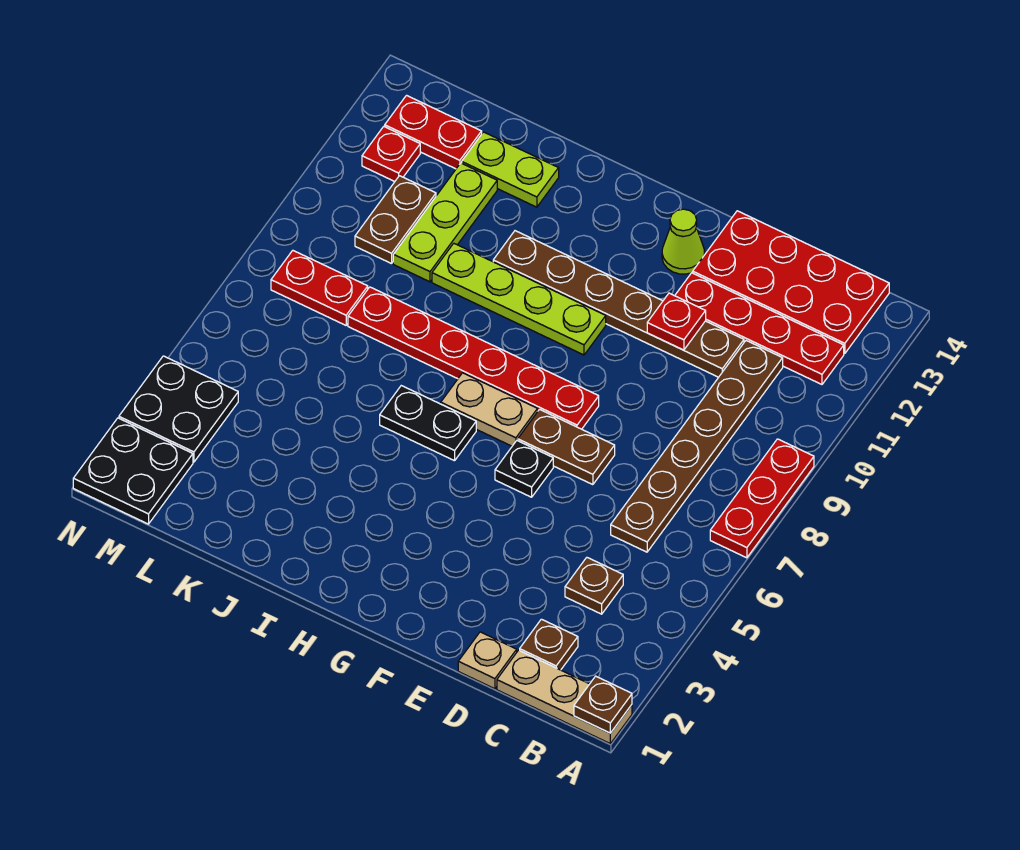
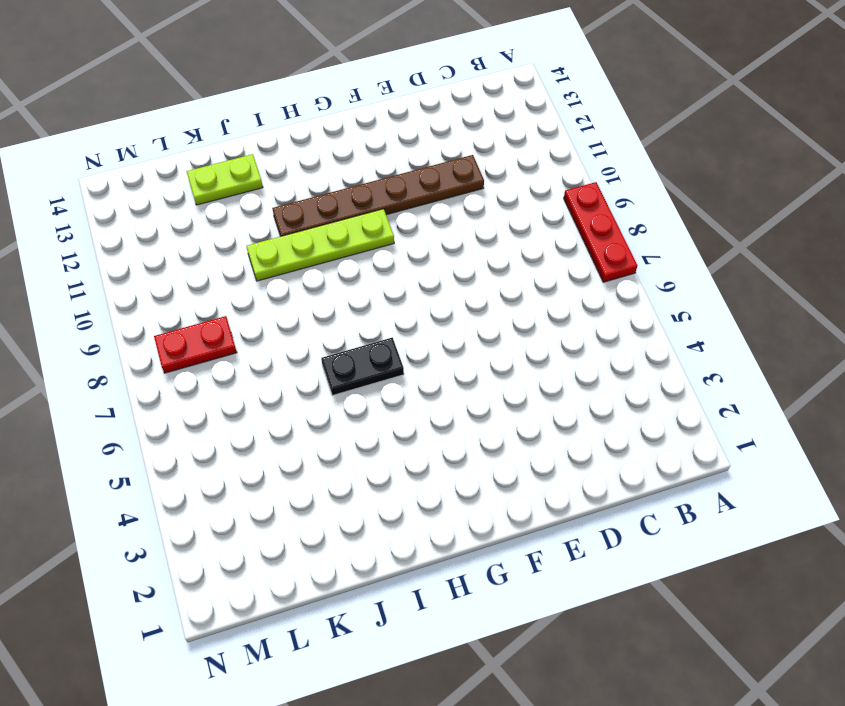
none -> tan plate A1:C1 level 1
none -> red plate B12:E12 level 1
none -> red plate B13:E14 level 1

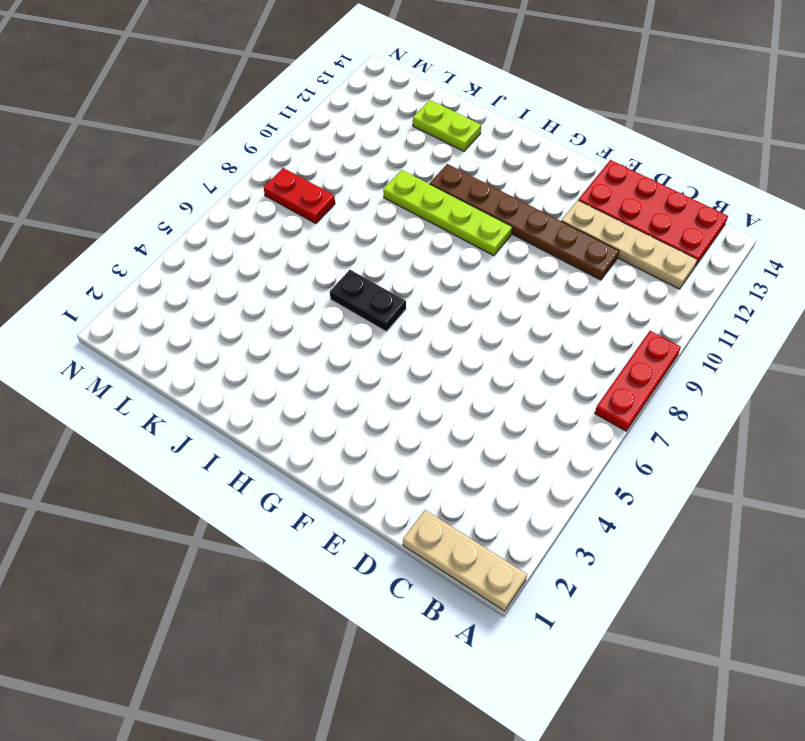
tan plate B12:E12 level 1 -> red plate B12:E12 level 1
none -> brown plate C2 level 1
none -> brown plate C4 level 1
none -> brown plate C6:C11 level 1

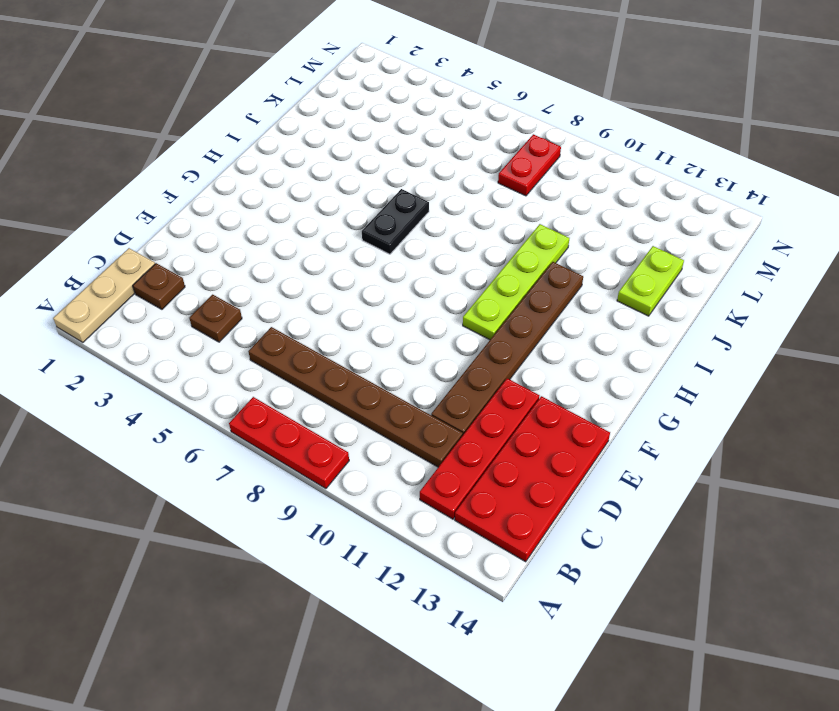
none -> tan plate D1 level 1
none -> brown plate E7:F7 level 1
none -> black plate F6 level 1

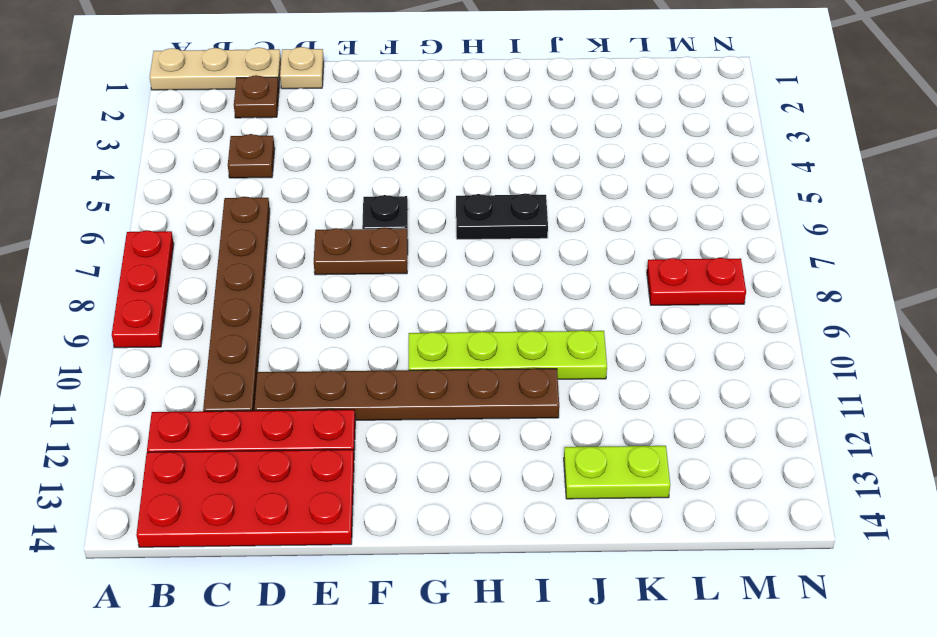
none -> red plate F8:K8 level 1
none -> lime cone F13 level 1
none -> tan plate G7:H7 level 1

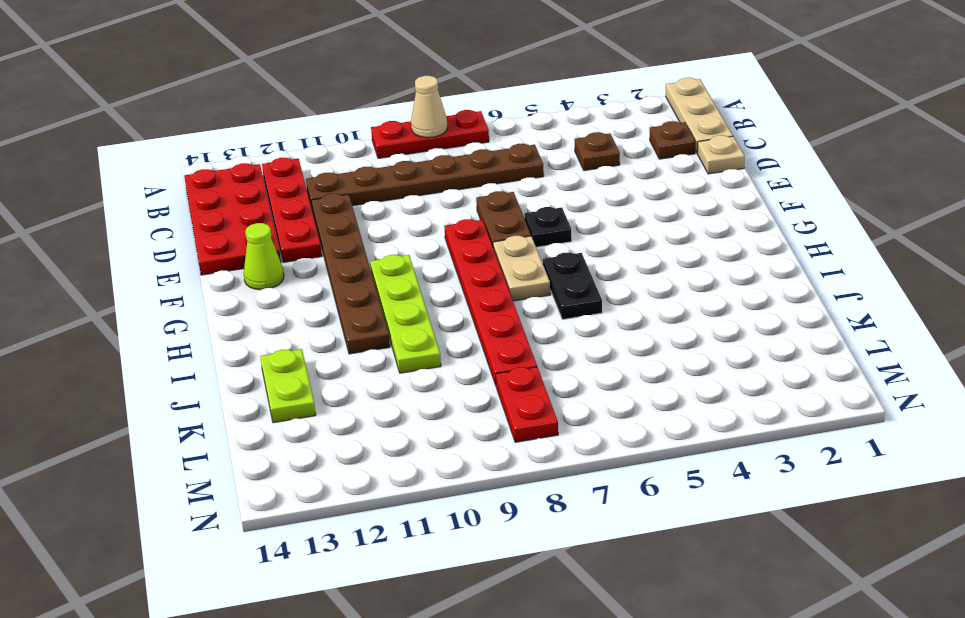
tan cone A8 level 2 -> none
none -> lime plate K10:K12 level 1
none -> brown plate L10:L11 level 1
none -> red plate L13:M13 level 1

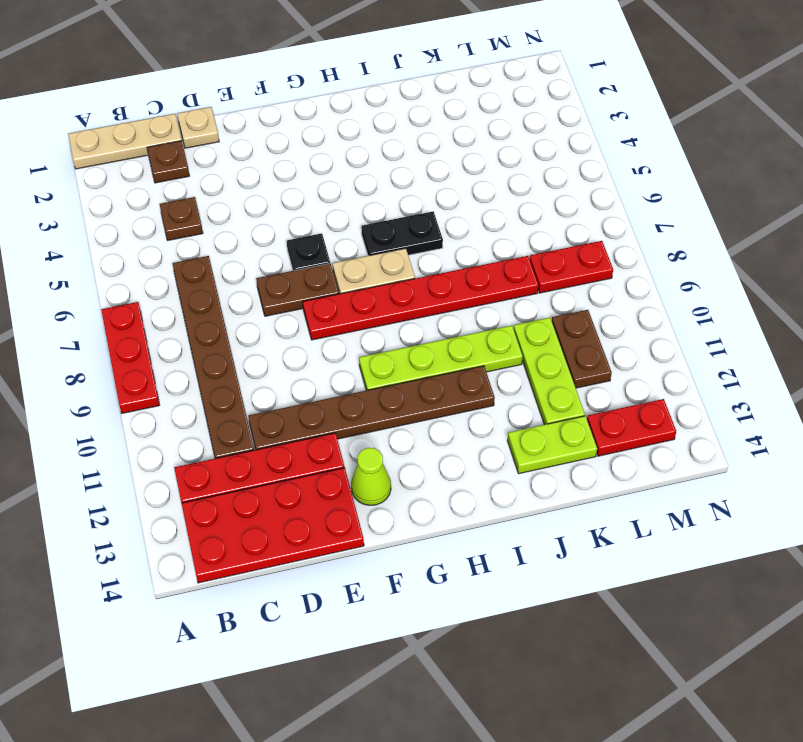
none -> black plate M1:N2 level 1
none -> black plate M3:N4 level 1
none -> red plate M12 level 1

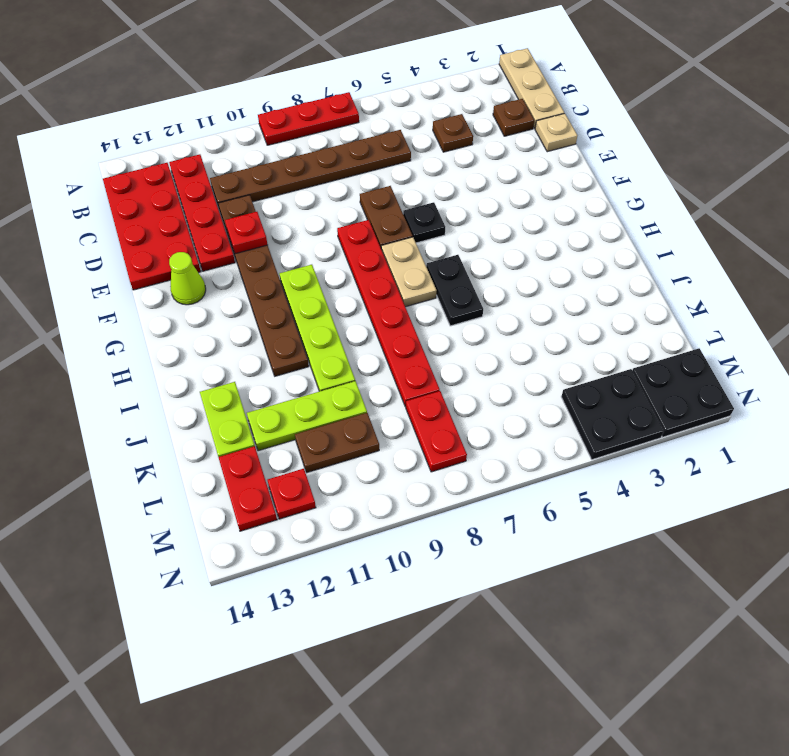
none -> brown plate A1 level 2

